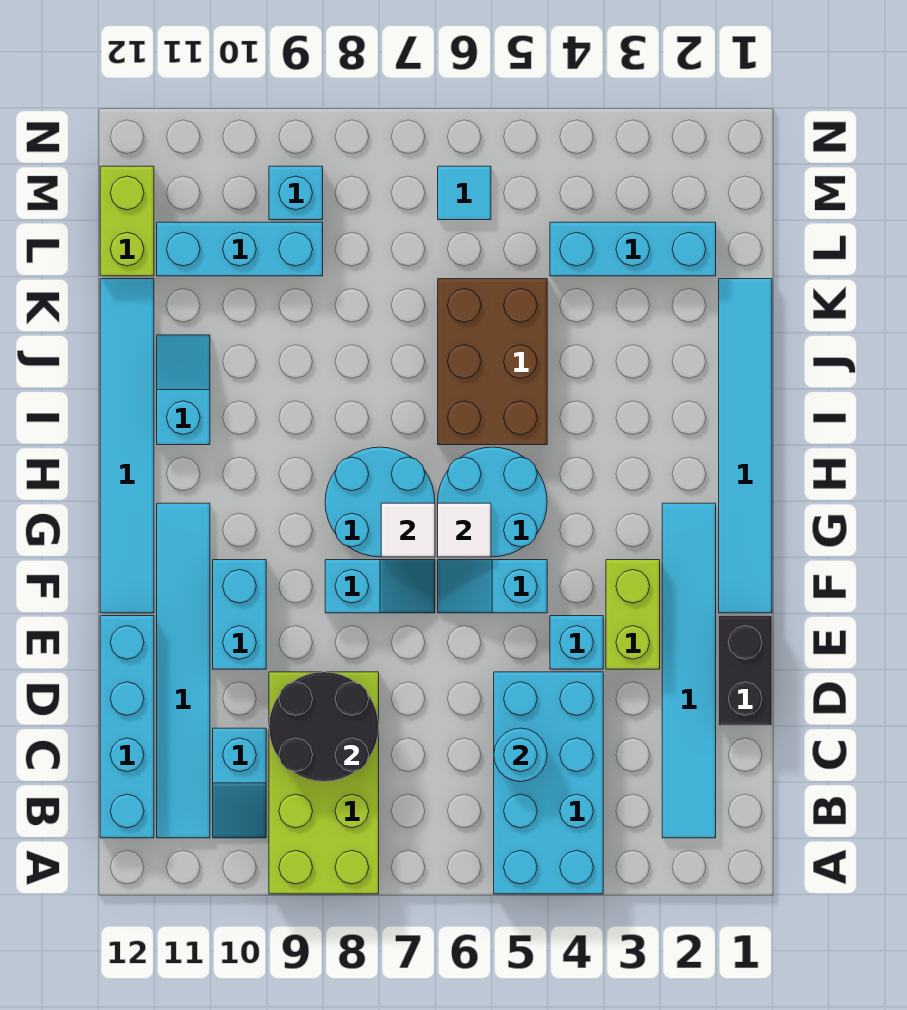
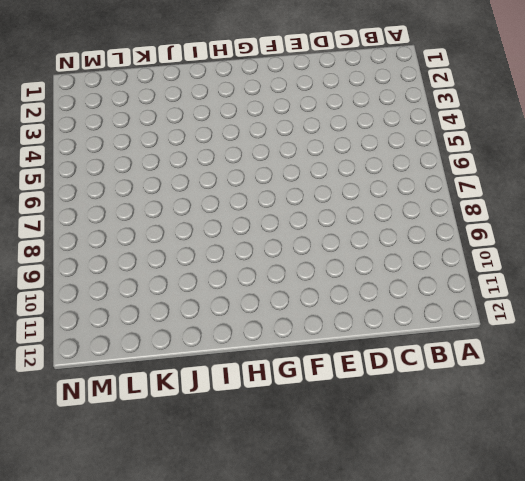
none -> cyan brick A4:D5 level 1
none -> lime brick A8:D9 level 1
none -> cyan tile B2:G2 level 1

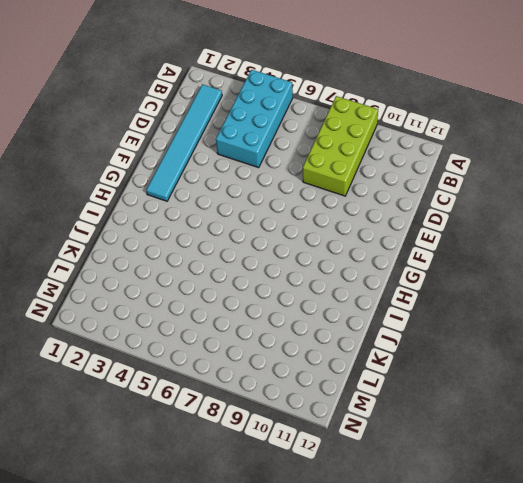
none -> cyan slope B10:C10 level 1 top C
none -> cyan tile B11:G11 level 1
none -> cyan brick B12:E12 level 1

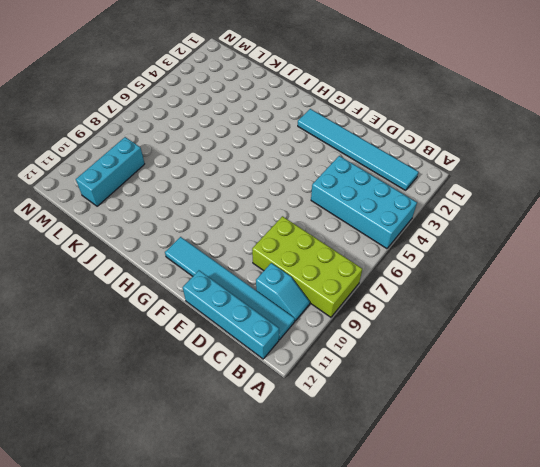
none -> black brick D1:E1 level 1
none -> lime brick E3:F3 level 1
none -> cyan brick E4 level 1

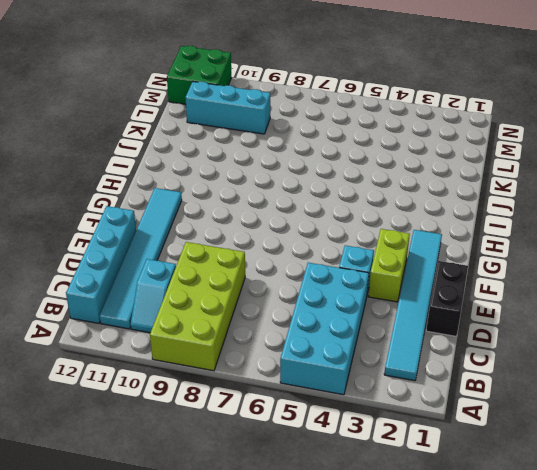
green brick M11:N12 level 1 -> lime brick L12:M12 level 1
none -> cyan brick E10:F10 level 1
none -> cyan tile F1:K1 level 1
none -> cyan slope F5:F6 level 1 top 5

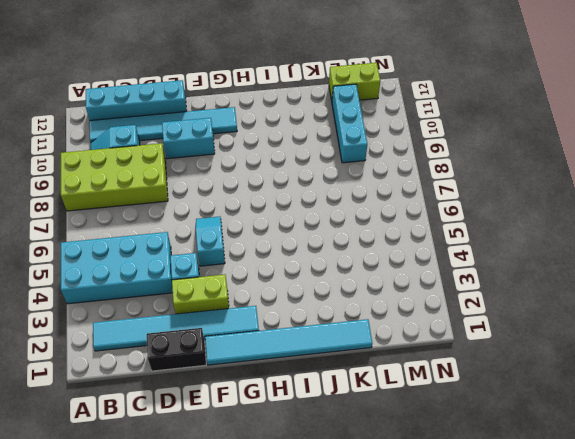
none -> cyan slope F7:F8 level 1 top 8
none -> cyan tile F12:K12 level 1
none -> cyan round brick G5:H6 level 1

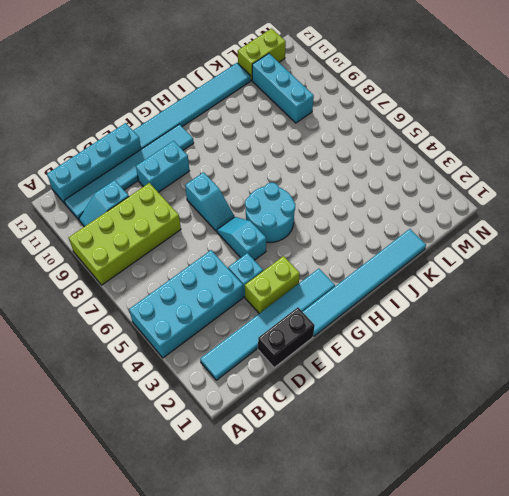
none -> cyan round brick G7:H8 level 1
none -> brown brick I5:K6 level 1
none -> cyan slope I11:J11 level 1 top I

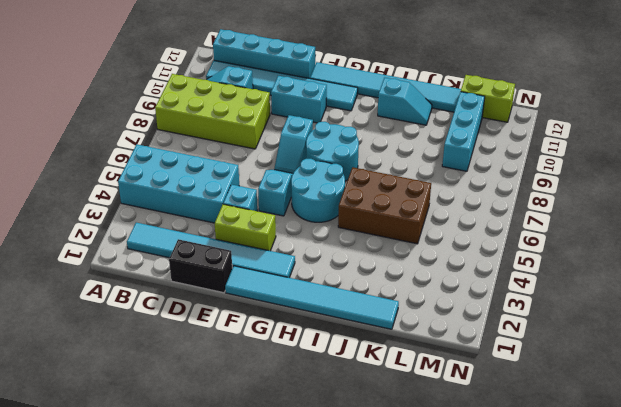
none -> cyan brick L2:L4 level 1
none -> cyan tile M6 level 1
none -> cyan brick M9 level 1

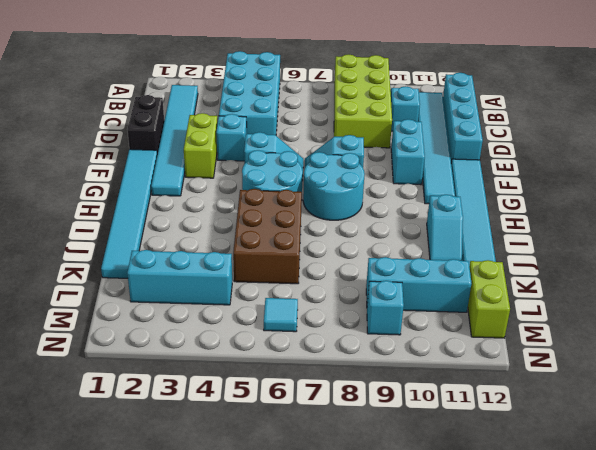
none -> cyan round brick C5 level 2
none -> black round brick C8:D9 level 2
none -> white tile G6 level 2

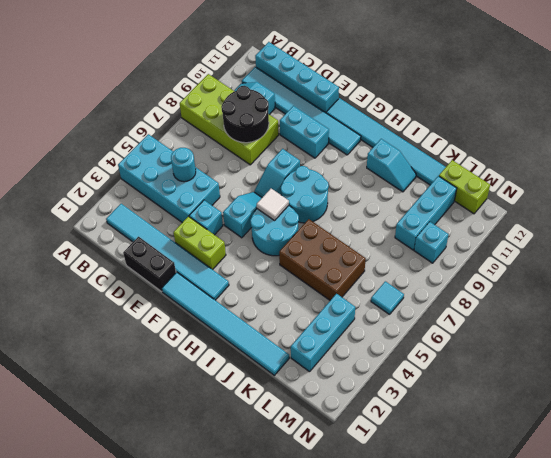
none -> white tile G7 level 2

